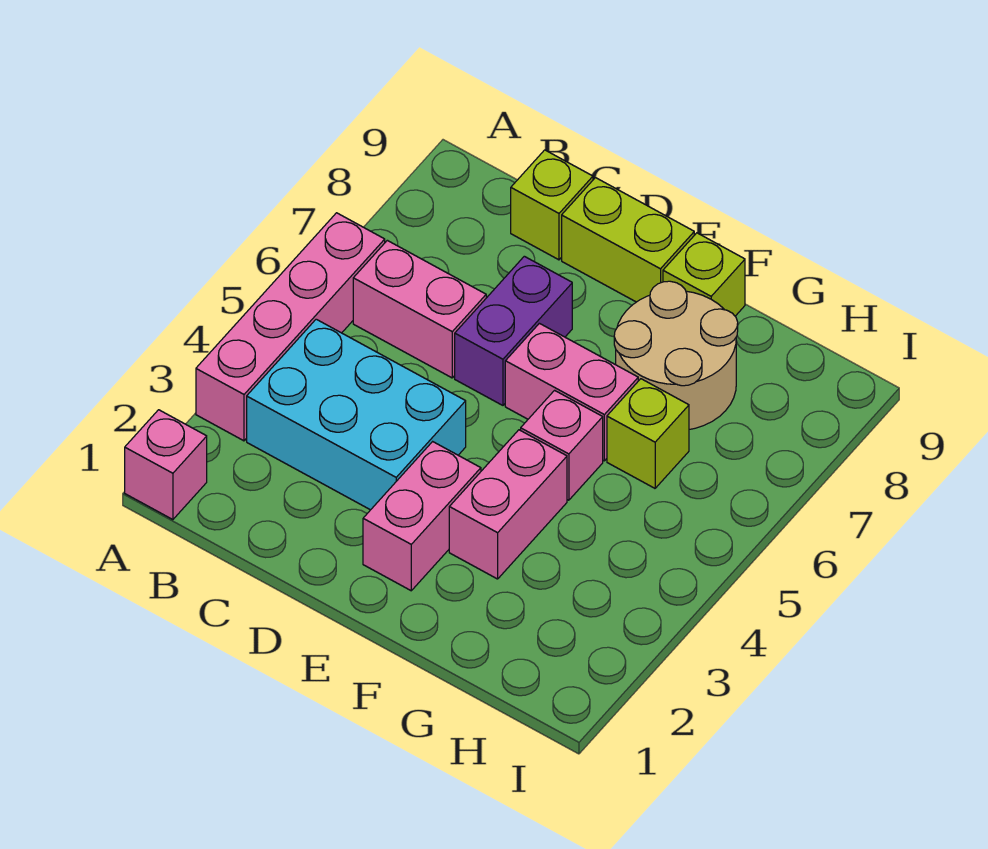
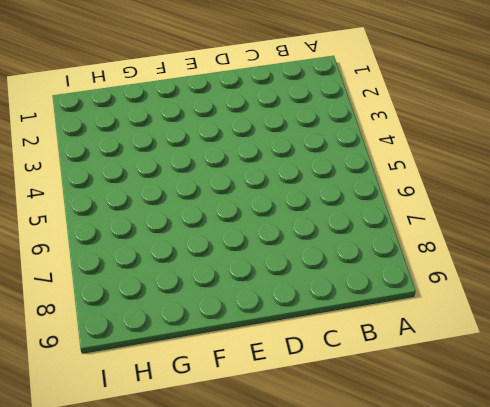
none -> pink brick A1 level 1
none -> pink brick A3:A6 level 1
none -> cyan brick B3:D4 level 1

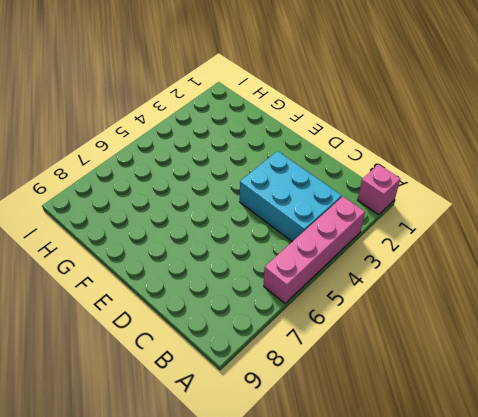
none -> pink brick B6:C6 level 1
none -> lime brick C9 level 1
none -> purple brick D6:D7 level 1

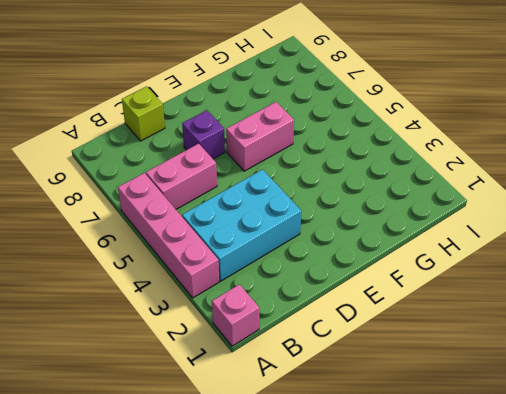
purple brick D7 level 1 -> purple brick D6:D7 level 1
none -> lime brick D9:E9 level 1
none -> pink brick E2:E3 level 1
none -> pink brick F3:F4 level 1

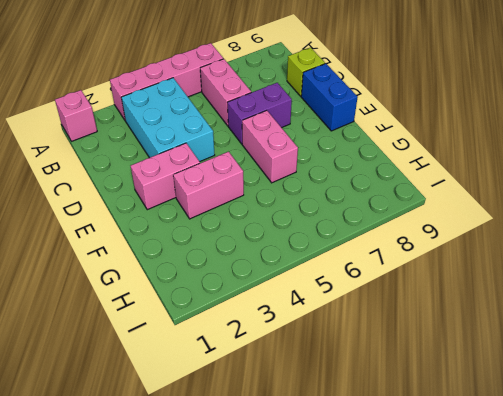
blue brick D9:E9 level 1 -> lime brick D9:E9 level 1
none -> pink brick F5 level 1
none -> tan round brick F7:G8 level 1
none -> lime brick F9 level 1

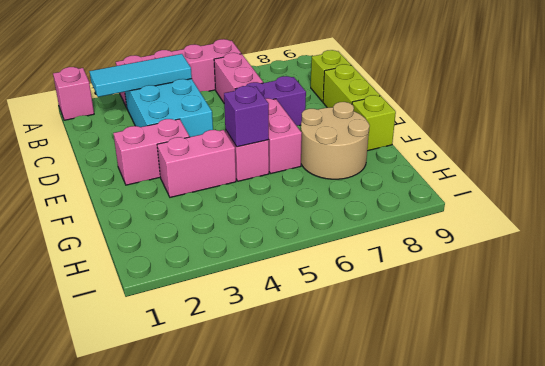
cyan tile B2:B4 level 2 -> none
purple brick F5 level 2 -> none
none -> lime brick G6 level 1

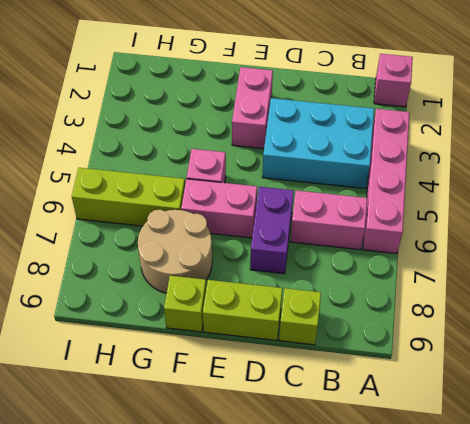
lime brick G6:I6 level 1 -> lime brick G6 level 1
none -> pink brick F3:F4 level 1

